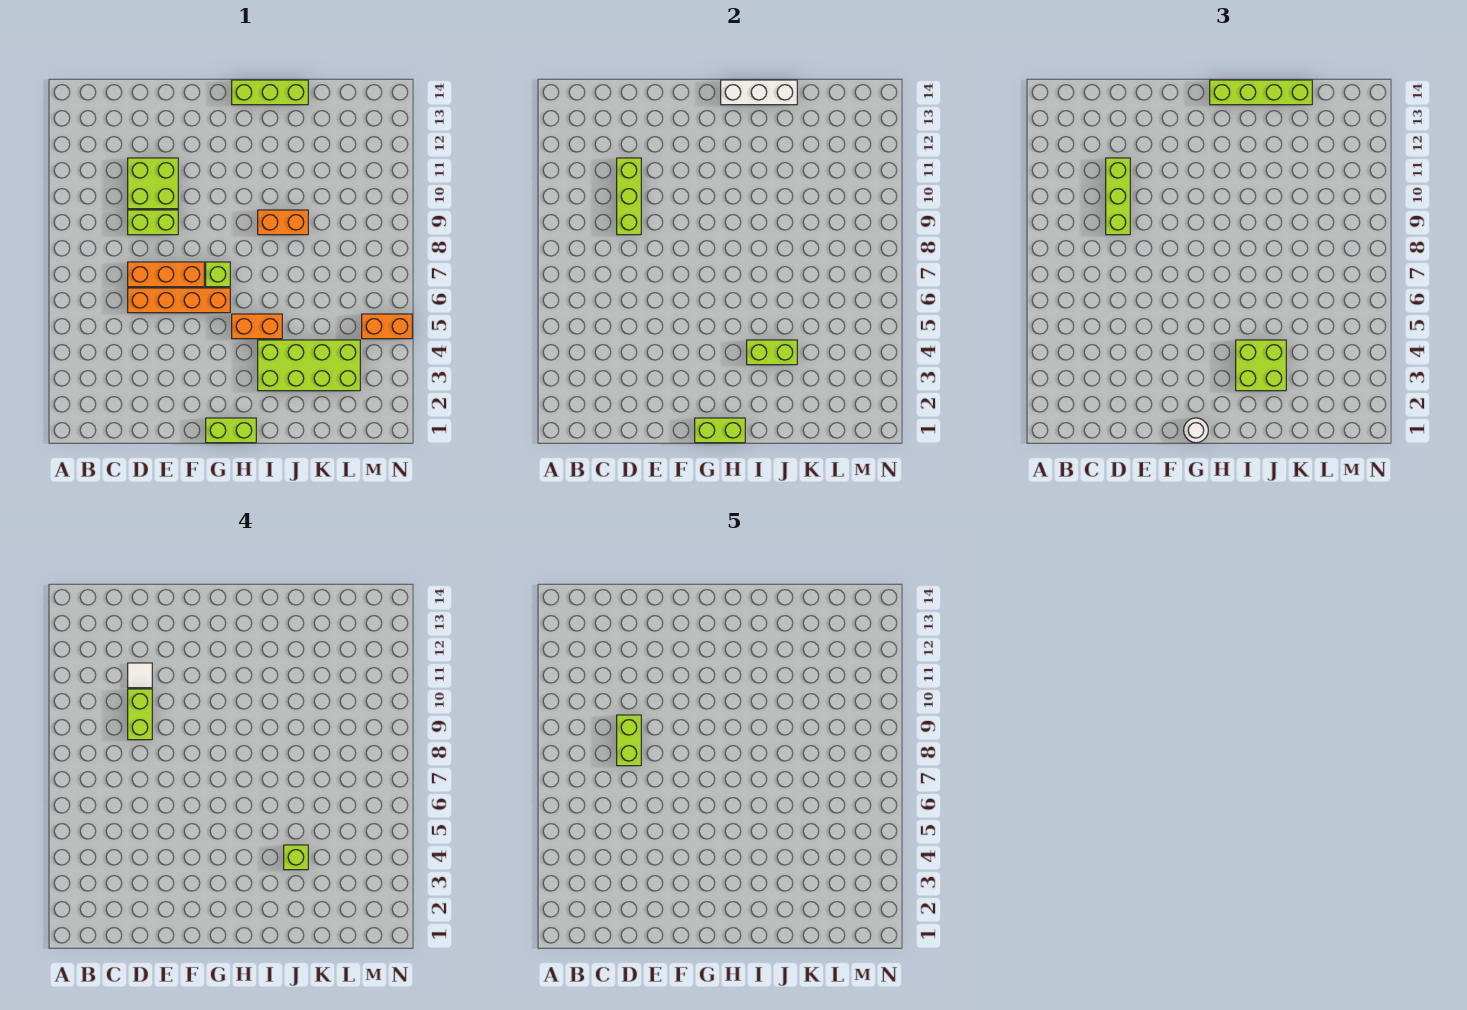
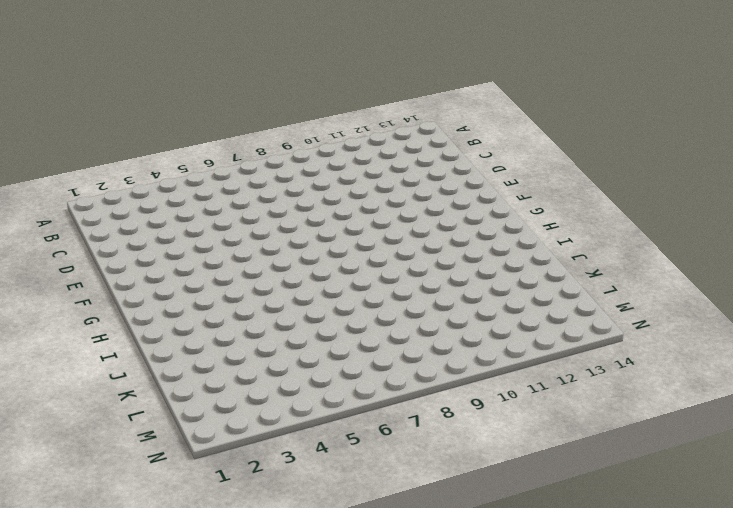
none -> orange brick D6:G6 level 1
none -> orange brick D7:F7 level 1
none -> lime brick D9:E9 level 1

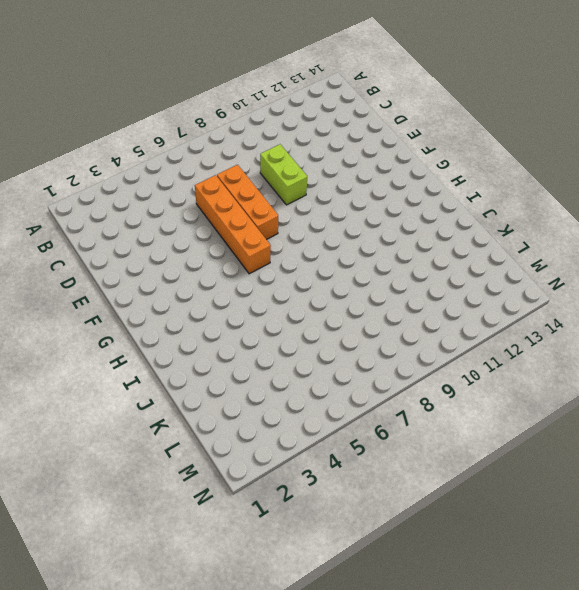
none -> lime brick D10:E11 level 1
none -> lime brick G1:H1 level 1
none -> lime brick G7 level 1

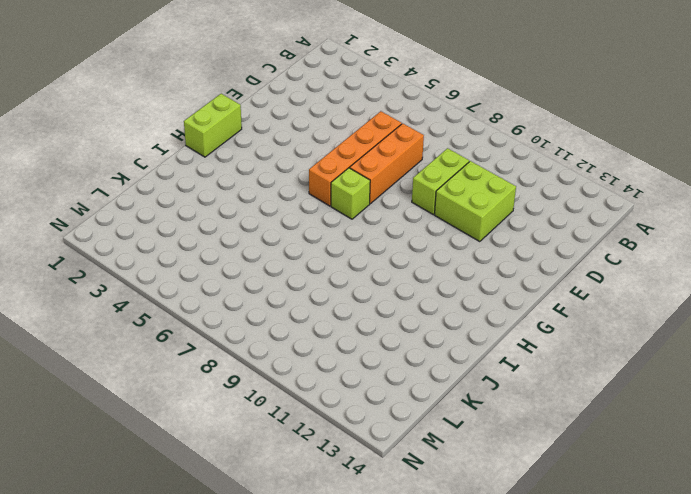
none -> orange brick H5:I5 level 1
none -> lime brick H14:J14 level 1
none -> lime brick I3:L4 level 1

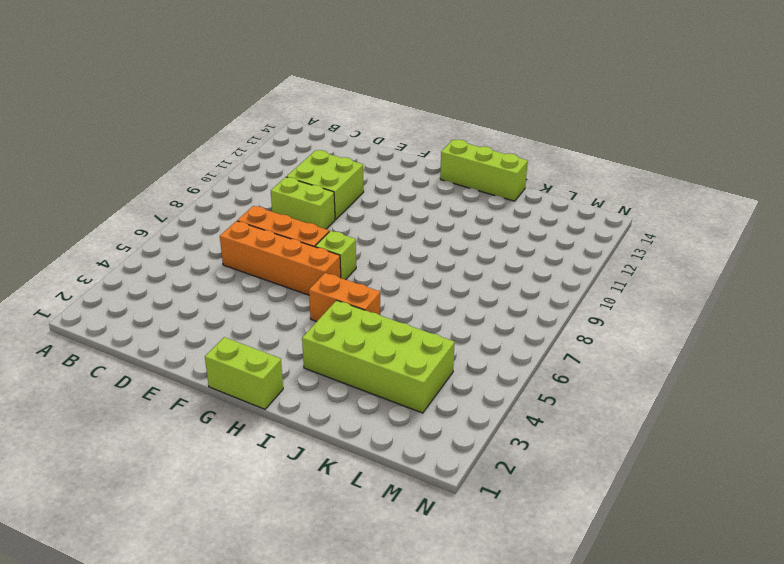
none -> orange brick I9:J9 level 1
none -> orange brick M5:N5 level 1
none -> lime brick D9:D11 level 2

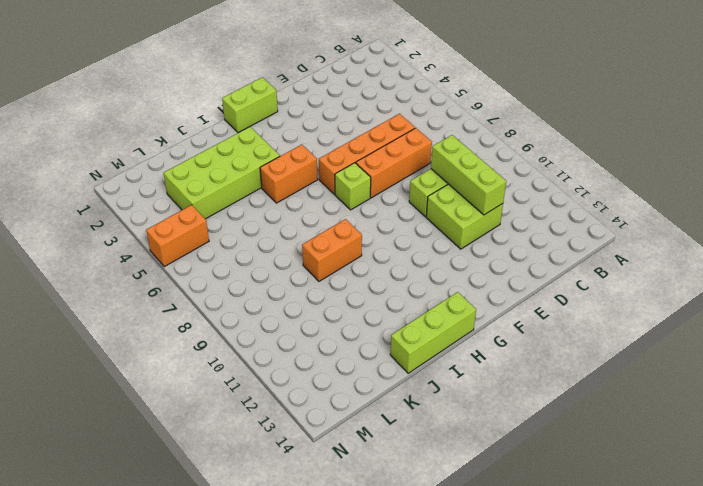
none -> lime brick G1:H1 level 2
none -> white brick H14:J14 level 2
none -> lime brick I4:J4 level 2

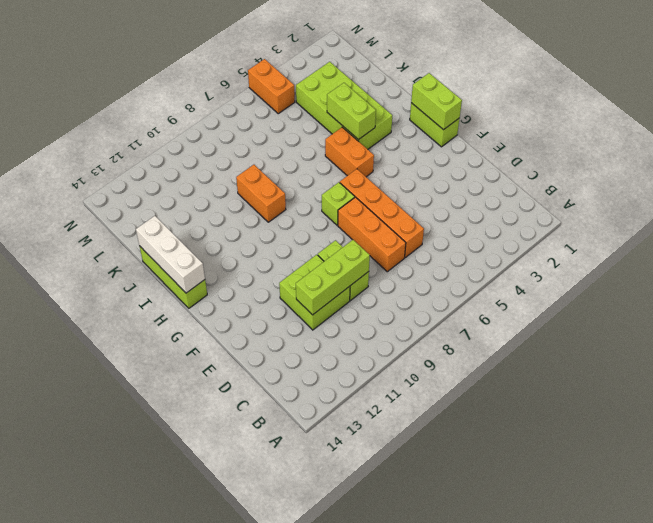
none -> lime brick D9:D11 level 3
none -> white round brick G1 level 3
none -> lime brick H14:K14 level 3

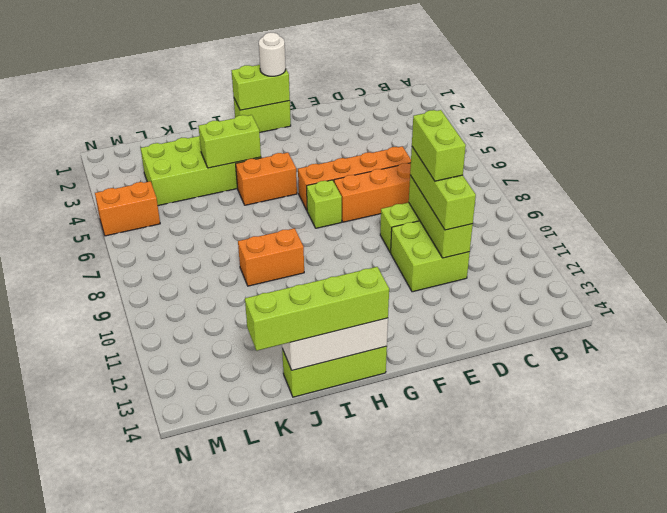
none -> lime brick I3:J4 level 3
none -> white tile D11 level 4
none -> lime brick J4 level 4

